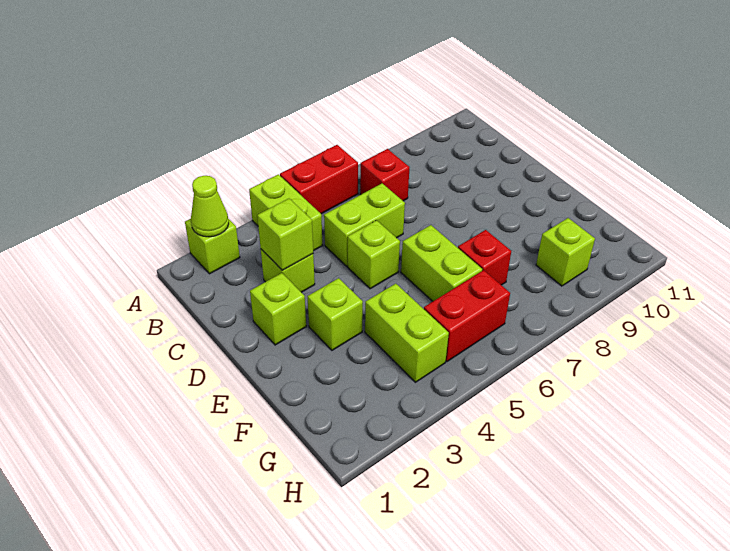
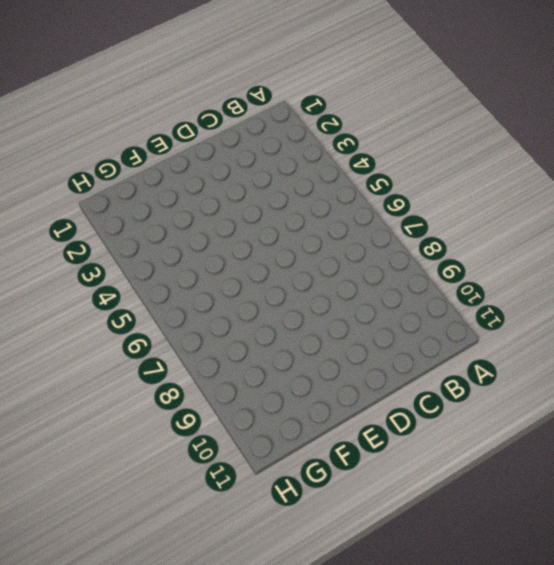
none -> lime brick A2 level 1
none -> lime brick A4:B4 level 1
none -> red brick A5:A6 level 1

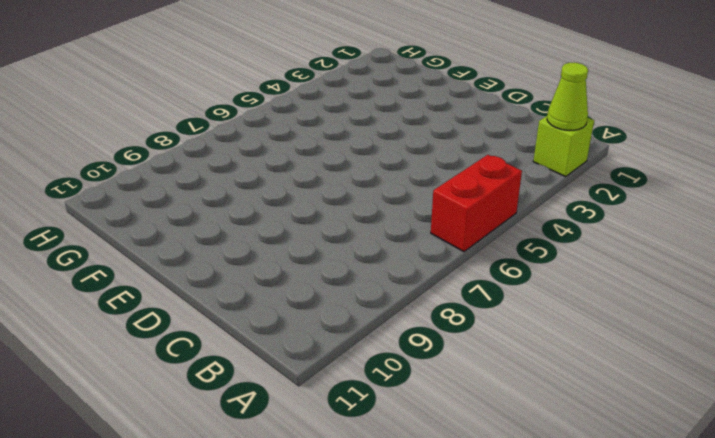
none -> lime brick A4:B4 level 1
none -> red brick B7 level 1
none -> lime brick C3 level 1

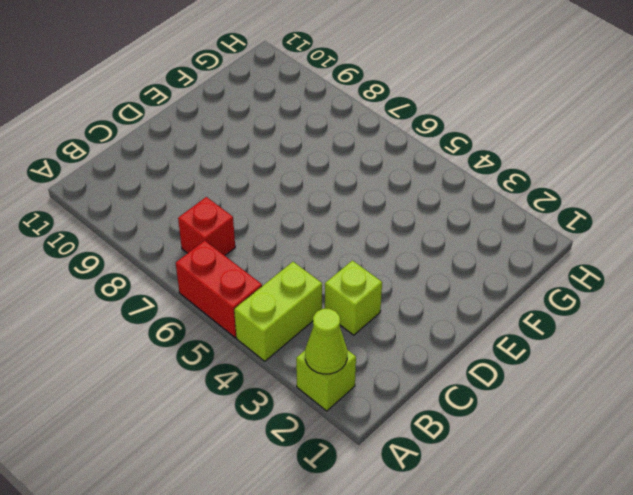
none -> lime brick C5:C6 level 1
none -> lime brick D2 level 1
none -> lime brick D5 level 1

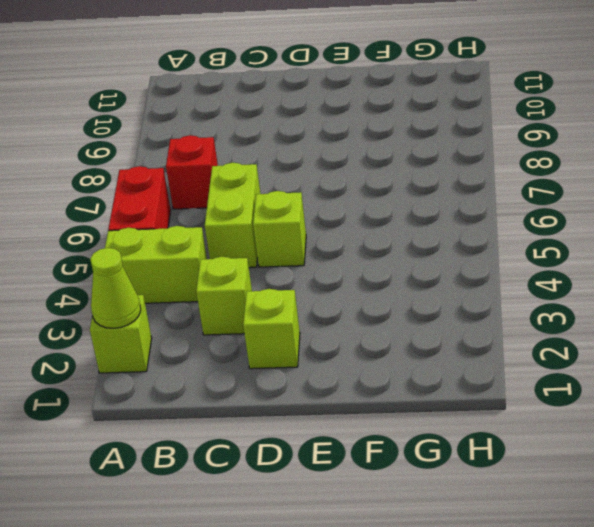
none -> lime brick E3 level 1
none -> lime brick E6:F6 level 1
none -> lime brick F4:G4 level 1

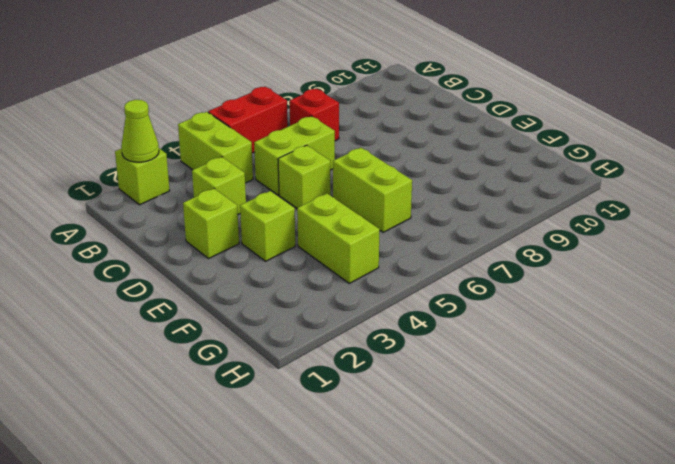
none -> red brick F7 level 1
none -> red brick G5:G6 level 1
none -> lime brick G9 level 1

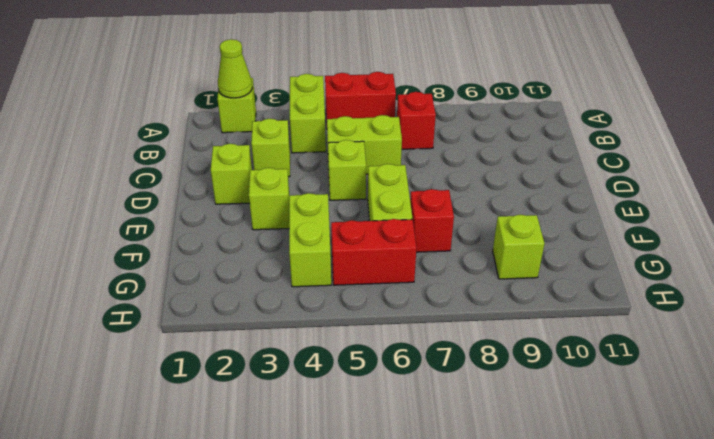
none -> lime brick C3 level 2

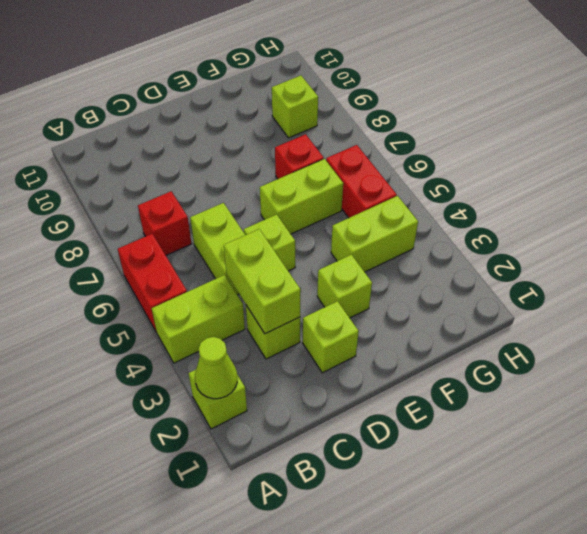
lime brick C3:C4 level 2 -> lime brick C3 level 2

